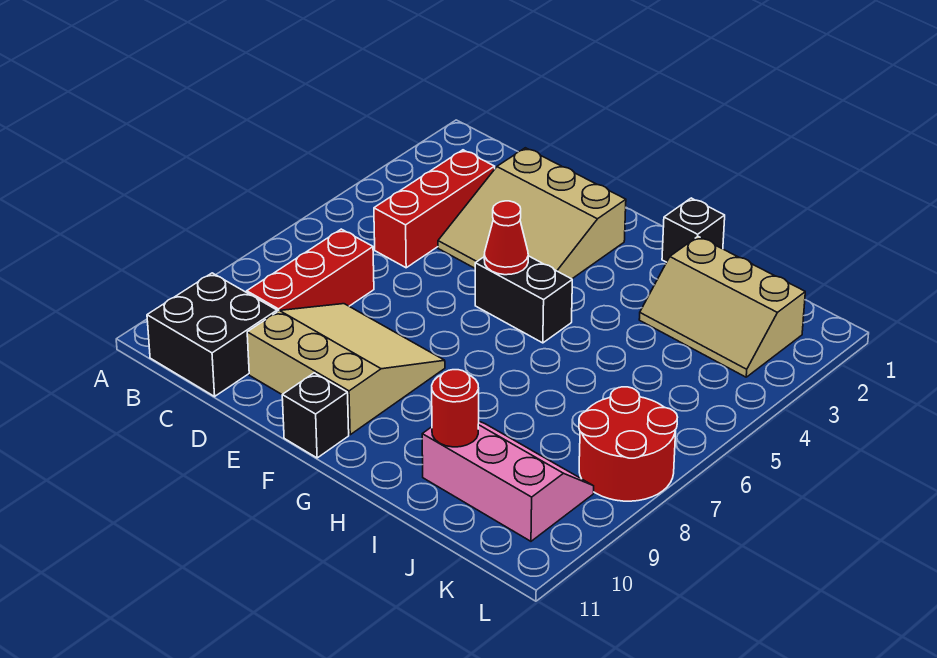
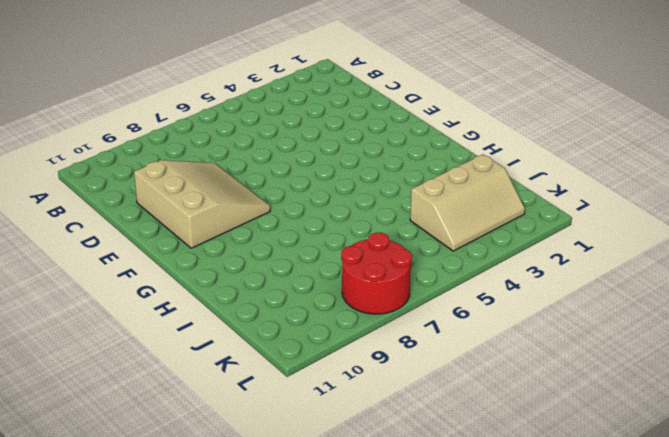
tan slope J2:K4 level 1 top J -> tan slope I2:K3 level 1 top 2
none -> black brick B10:C11 level 1
none -> red brick C3:C5 level 1
none -> red brick C7:C9 level 1

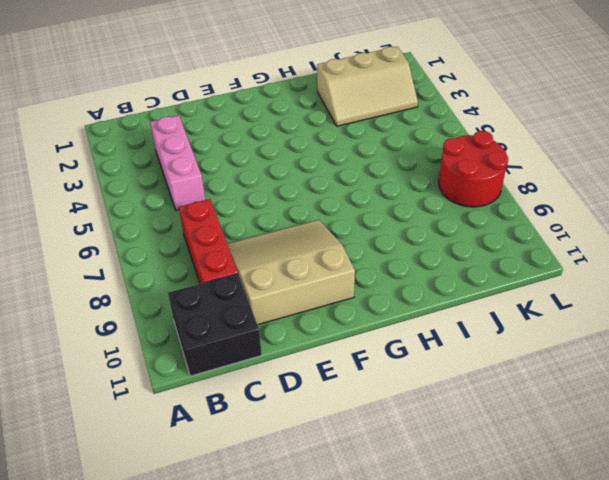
pink brick C3:C5 level 1 -> red brick C3:C5 level 1
none -> tan slope D2:F4 level 1 top 2
none -> black brick F5:G5 level 1
none -> black brick F11 level 1

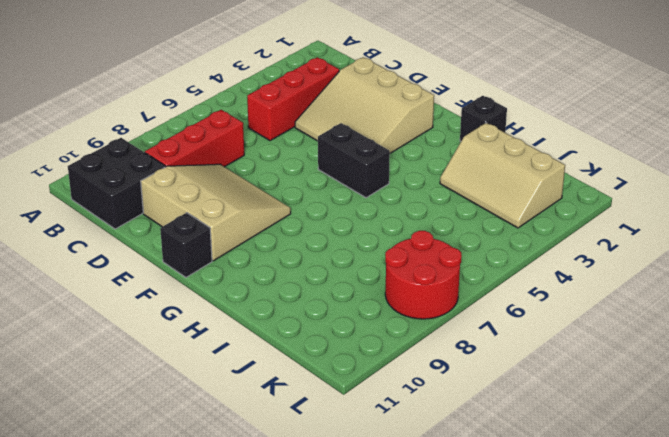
none -> pink slope I9:K10 level 1 top 10
none -> red cone F5 level 2
none -> red round brick I10 level 2

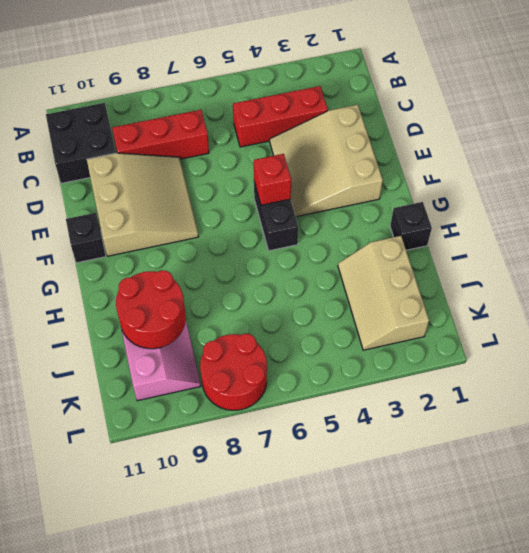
red brick F5 level 2 -> red cone F5 level 2
red round brick I9:J10 level 2 -> red round brick I10 level 2

